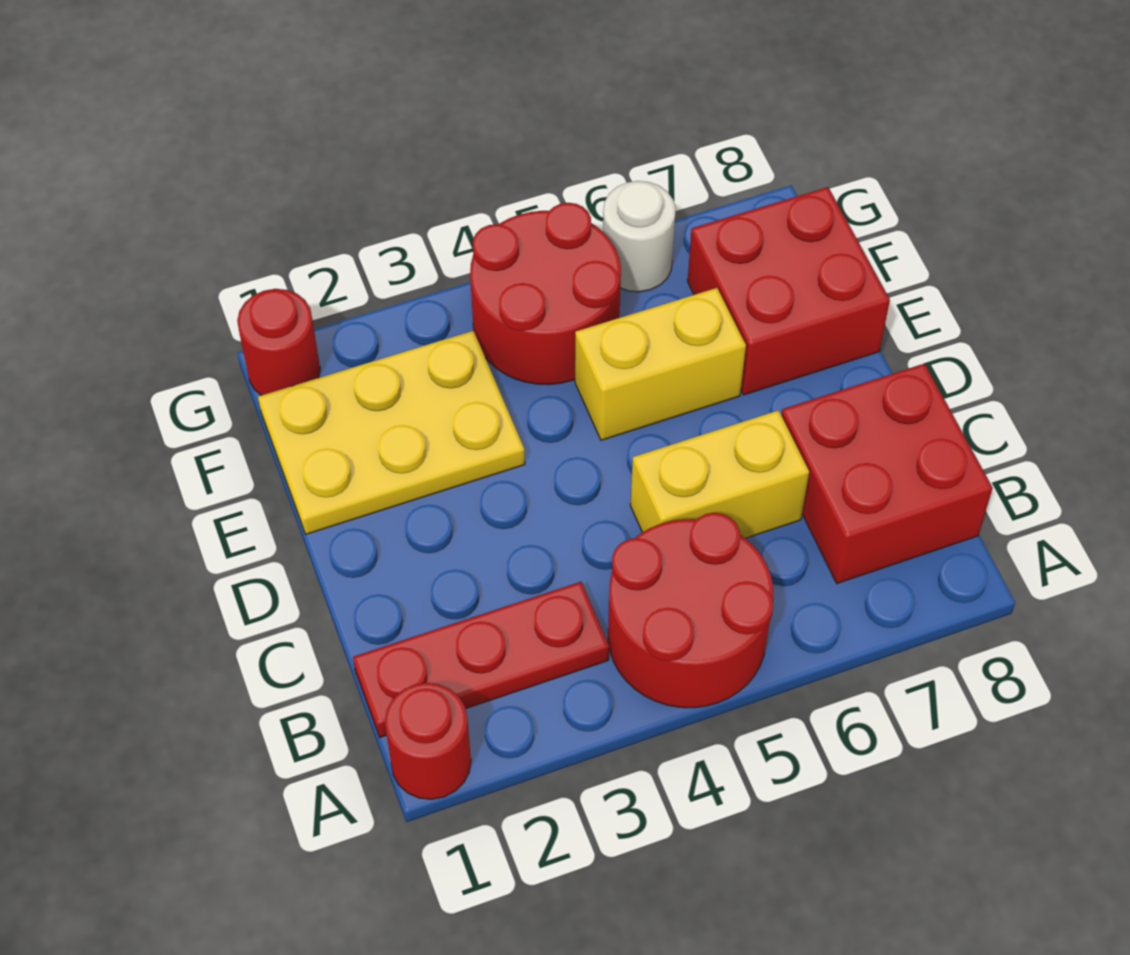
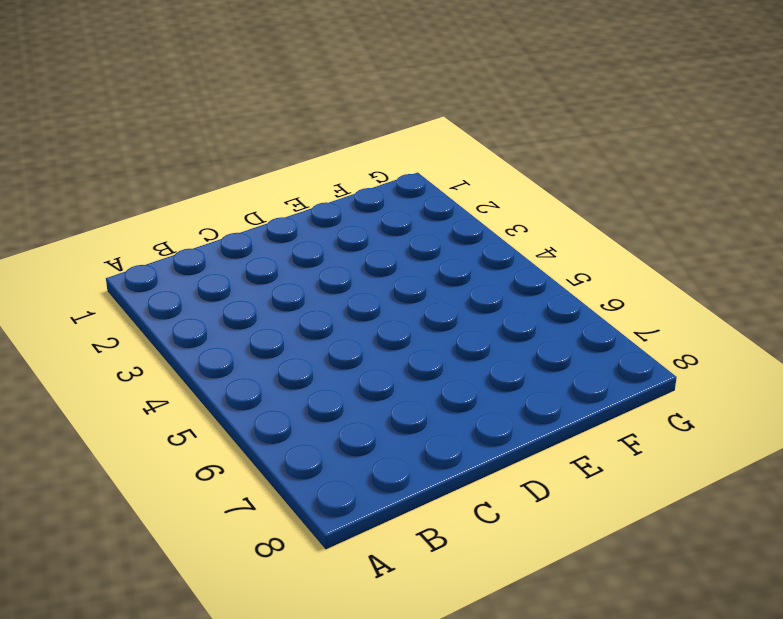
none -> red round brick A1 level 1
none -> red round brick A4:B5 level 1

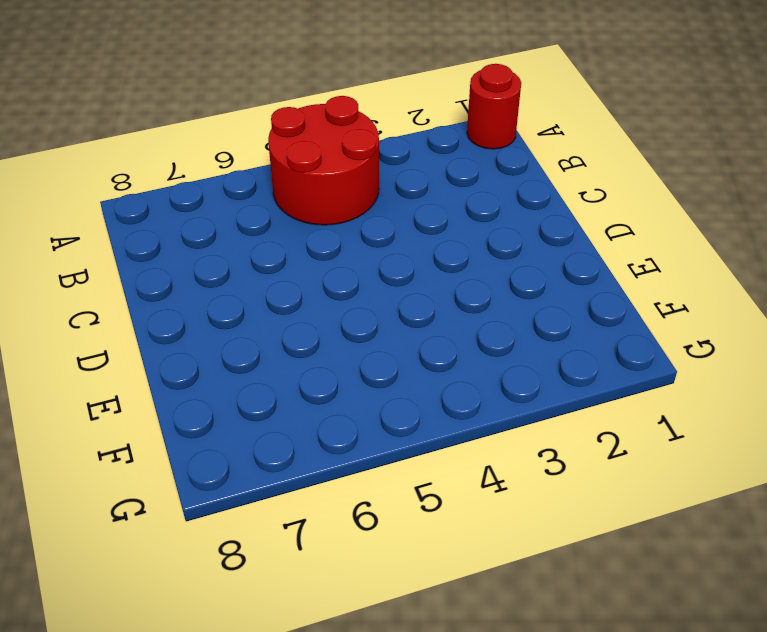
none -> red plate B1:B3 level 1
none -> red brick B7:C8 level 1

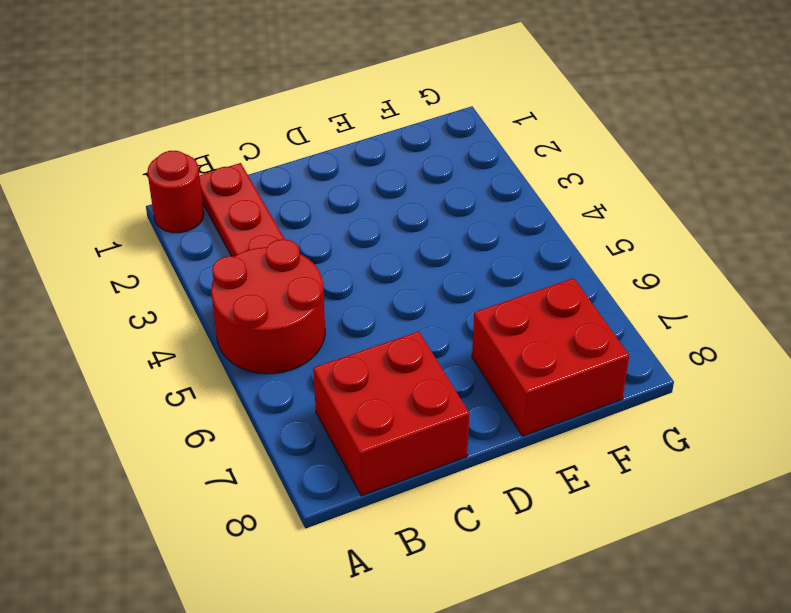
none -> yellow brick C5:C6 level 1
none -> yellow plate E1:F3 level 1

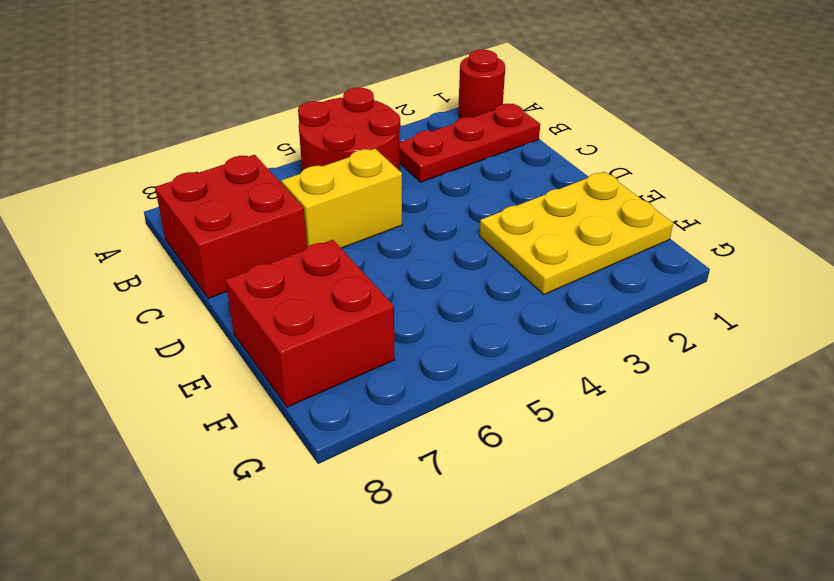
none -> yellow brick E5:E6 level 1
none -> red round brick F4:G5 level 1

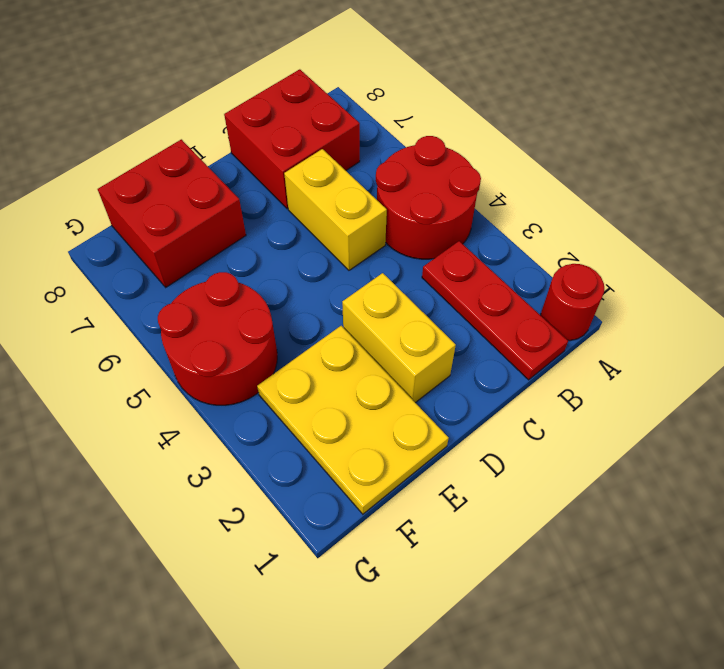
yellow brick D2:D3 level 1 -> yellow brick E5:E6 level 1
none -> red round brick G1 level 1
none -> white round brick G6 level 1

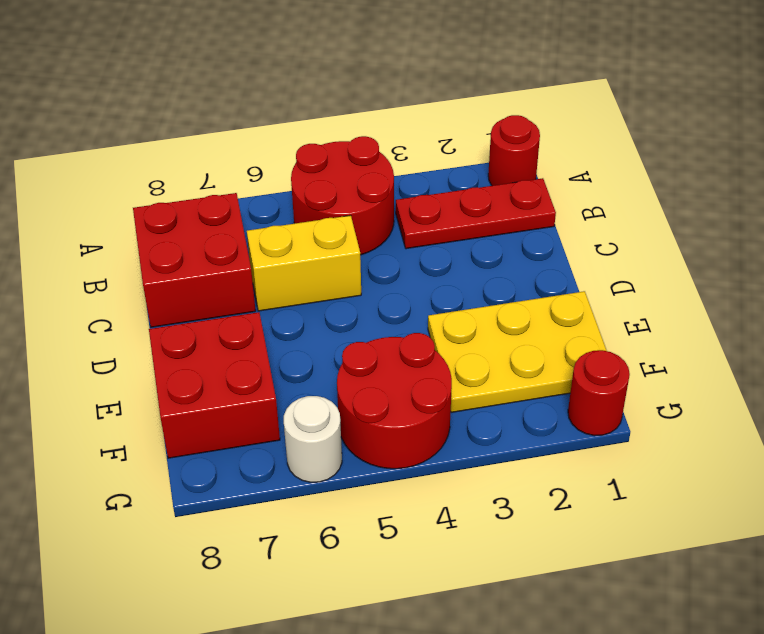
none -> yellow brick E5:E6 level 1

